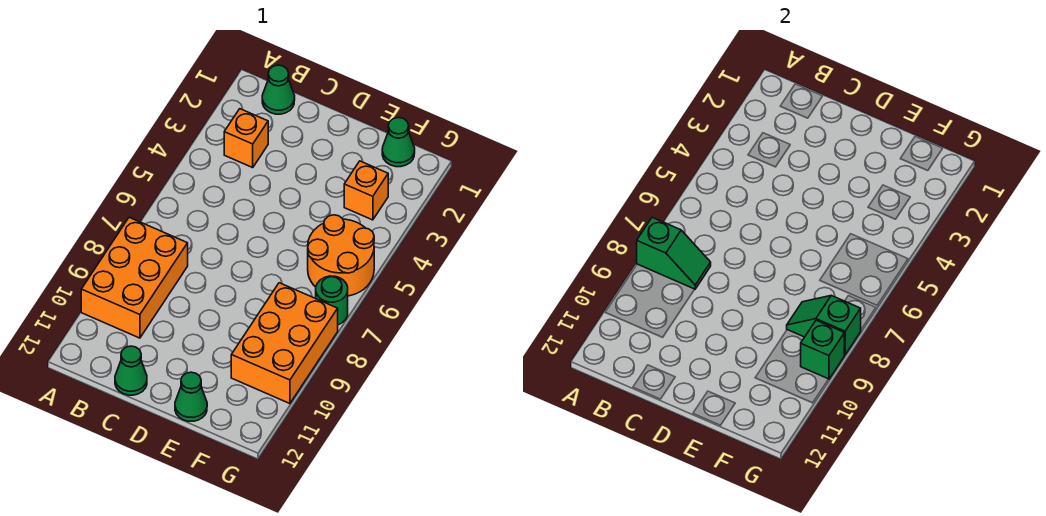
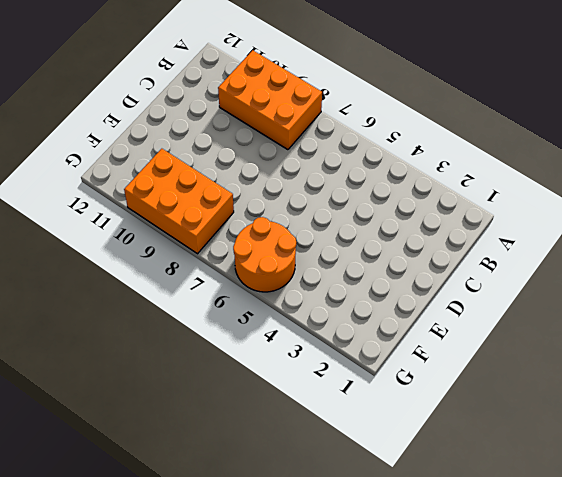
none -> green cone B1 level 1
none -> orange brick B3 level 1
none -> green cone C12 level 1

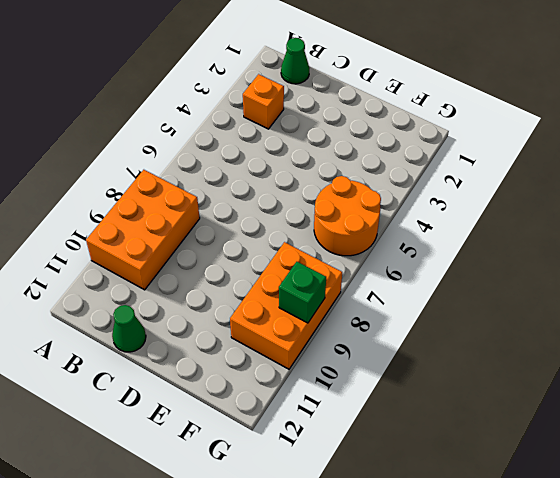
none -> green cone E12 level 1
none -> green cone F1 level 1
none -> orange brick F3 level 1

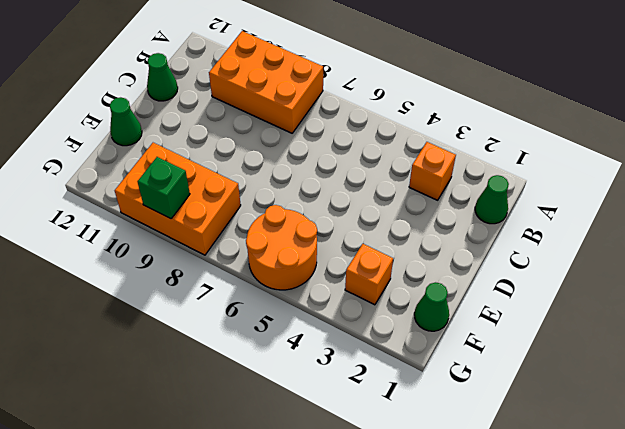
none -> green round brick G7 level 1
none -> green slope A8:B8 level 2 top A
none -> green slope F8:G8 level 2 top G

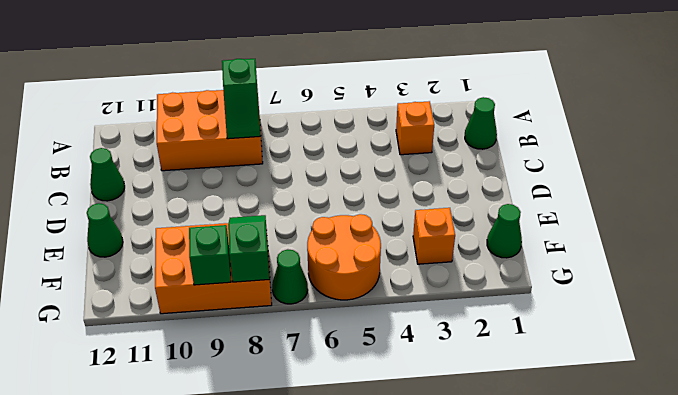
green cone G7 level 1 -> green round brick G7 level 1

